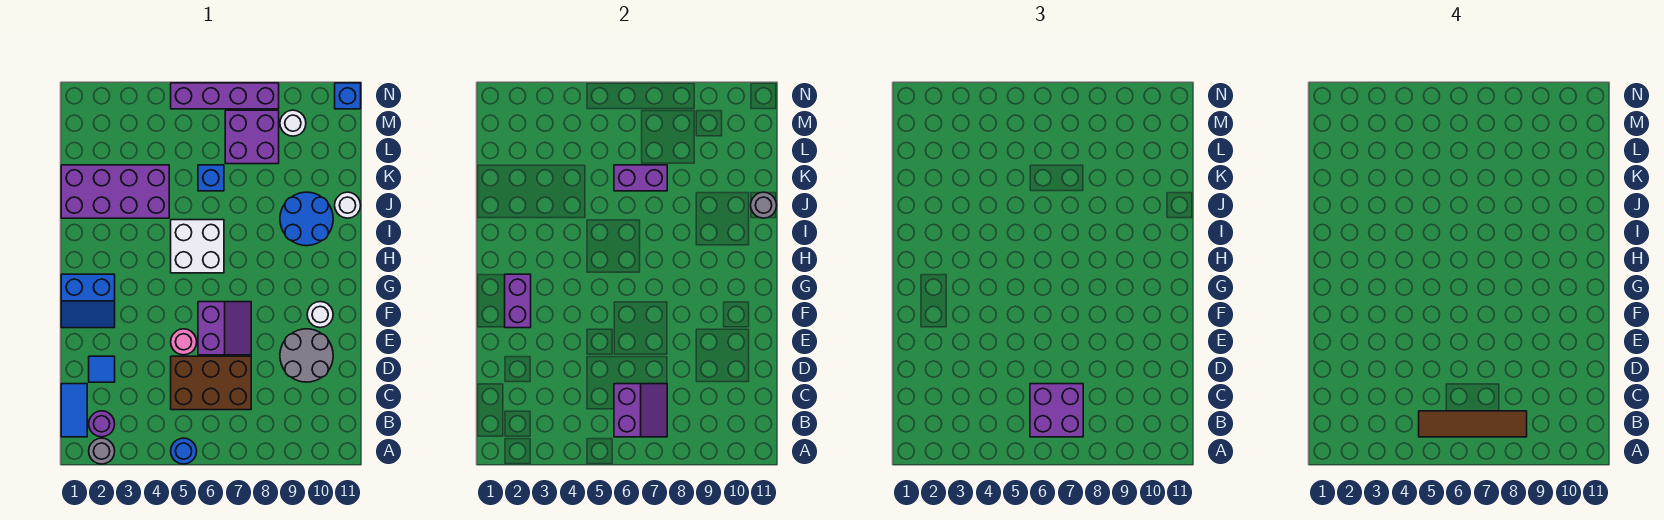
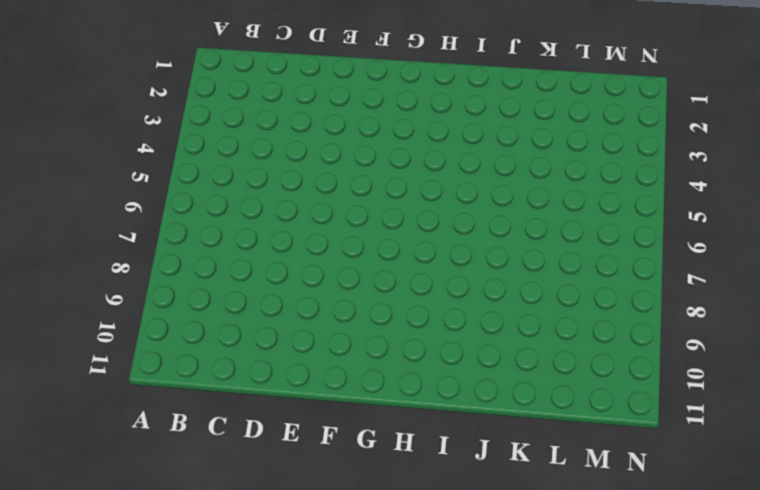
none -> grey round brick A2 level 1
none -> blue round brick A5 level 1
none -> blue tile B1:C1 level 1

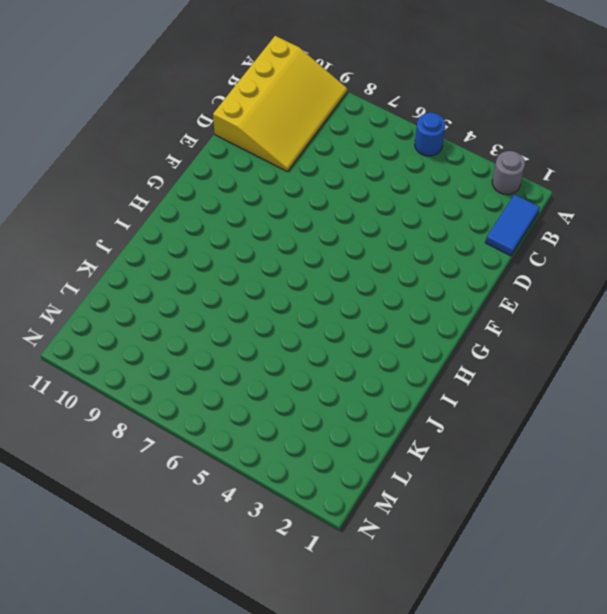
yellow slope A9:D11 level 1 top 11 -> grey round brick D9:E10 level 1
none -> purple round brick B2 level 1
none -> brown brick C5:D7 level 1
none -> blue tile D2 level 1

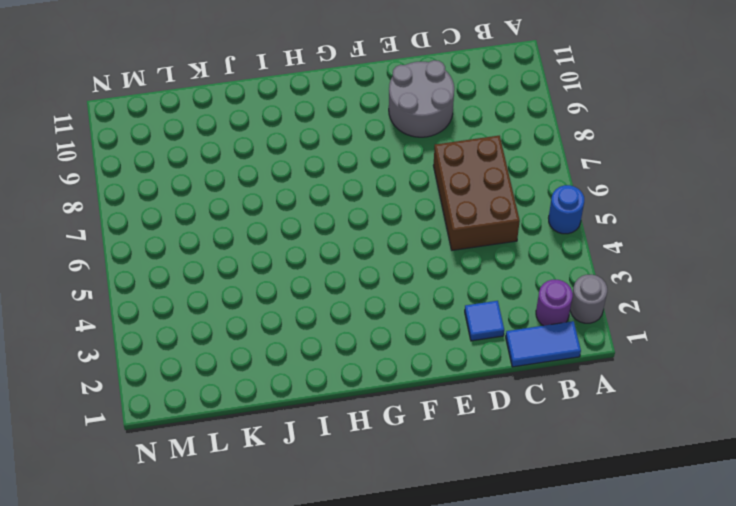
none -> pink round brick E5 level 1
none -> purple slope E6:F7 level 1 top 6
none -> blue slope F1:G2 level 1 top G

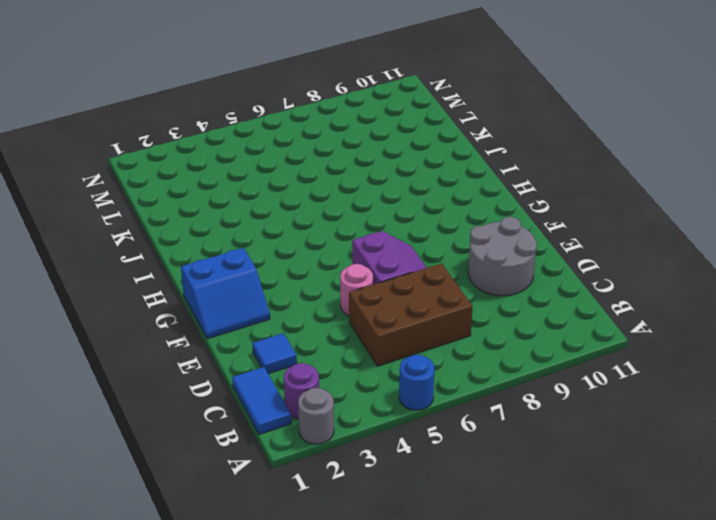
none -> white round brick F10 level 1
none -> white brick H5:I6 level 1
none -> blue round brick I9:J10 level 1

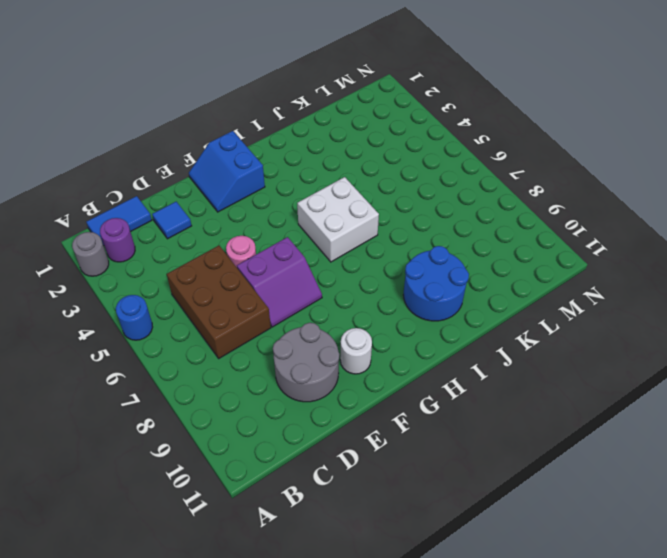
none -> purple brick J1:K4 level 1
none -> white round brick J11 level 1
none -> blue brick K6 level 1

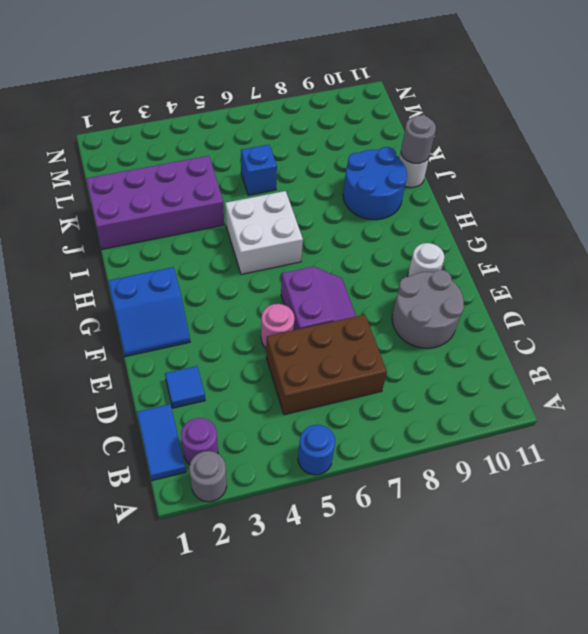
none -> purple brick L7:M8 level 1
none -> white round brick M9 level 1
none -> purple brick N5:N8 level 1

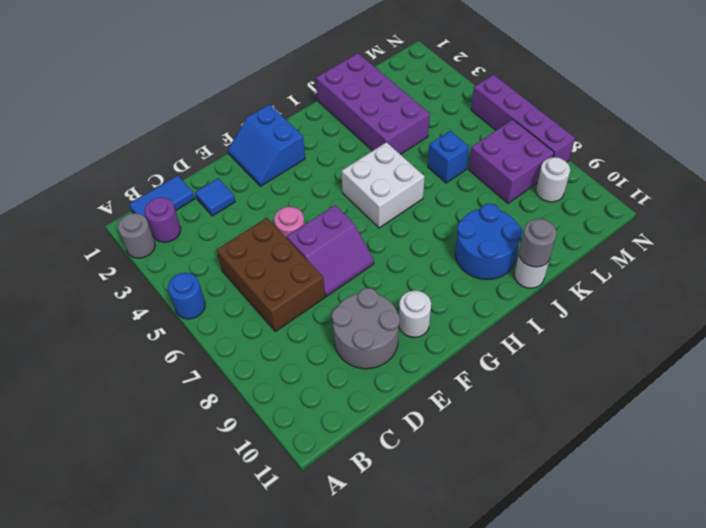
none -> blue brick N11 level 1
none -> purple slope B6:C7 level 2 top 6
none -> purple brick F2:G2 level 2

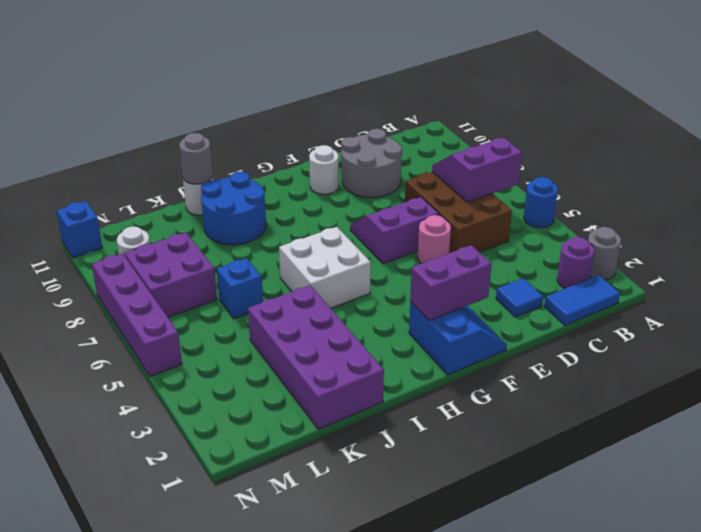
none -> purple brick K6:K7 level 2
none -> purple brick B6:C7 level 3
none -> brown tile B5:B8 level 4

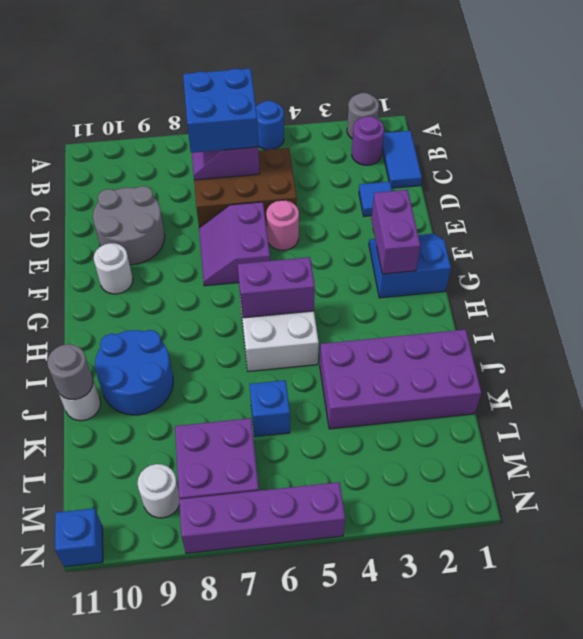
blue brick B6:C7 level 3 -> purple brick B6:C7 level 3
purple brick H5:H6 level 2 -> purple brick K6:K7 level 2
none -> brown tile B5:B8 level 4

